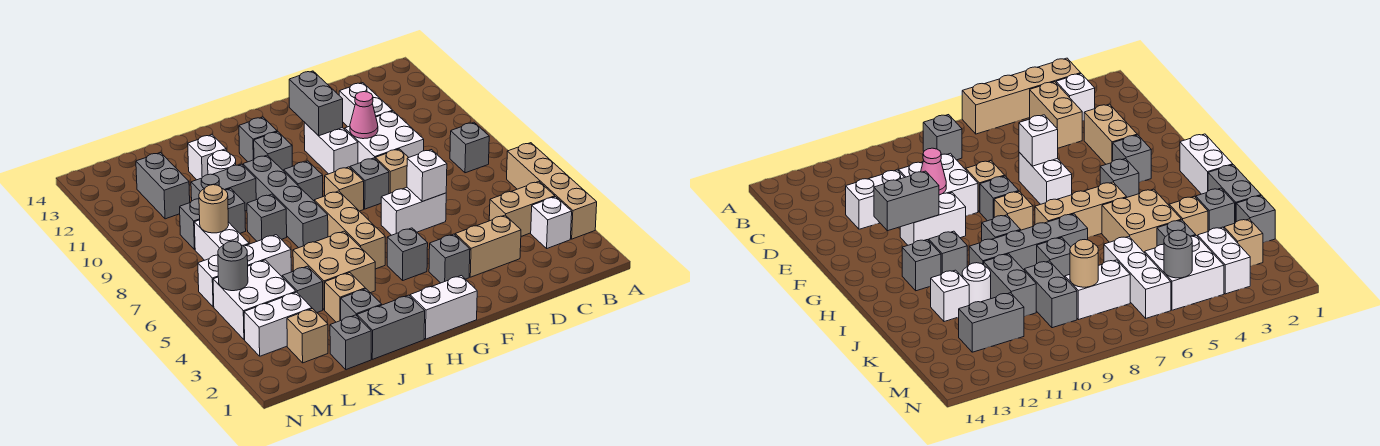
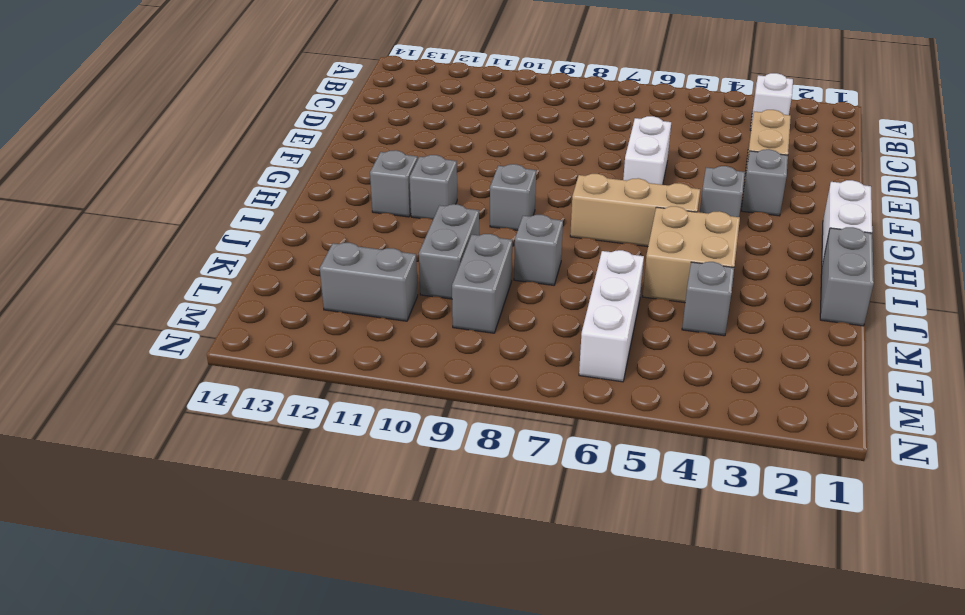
none -> tan brick A3:A6 level 1
none -> tan brick B4:C4 level 1
none -> grey brick B8 level 1
none -> white brick D9:E10 level 1

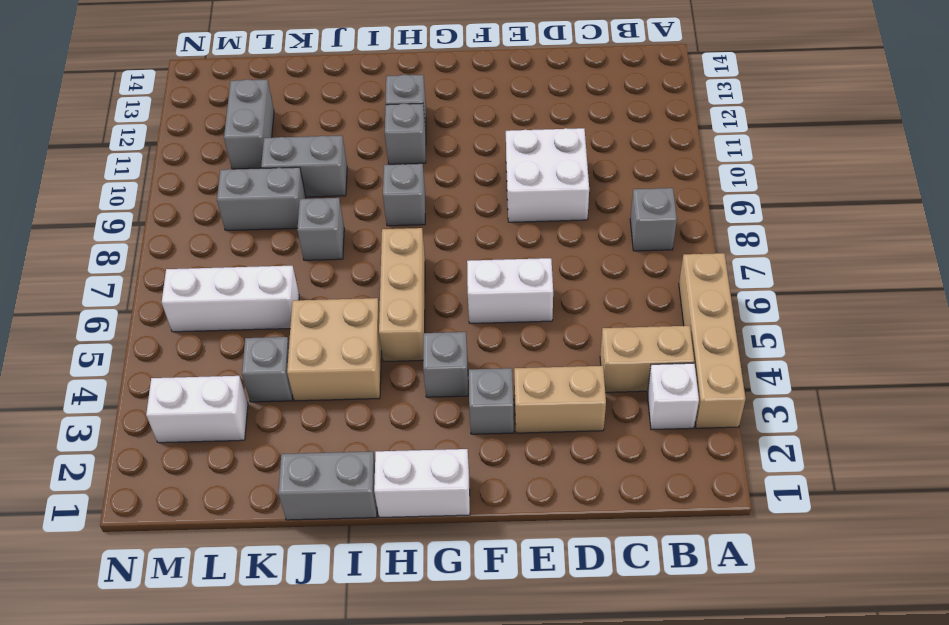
none -> white brick D11:D12 level 1
none -> tan brick E8 level 1
none -> grey brick F8 level 1
none -> white brick F10:F11 level 1

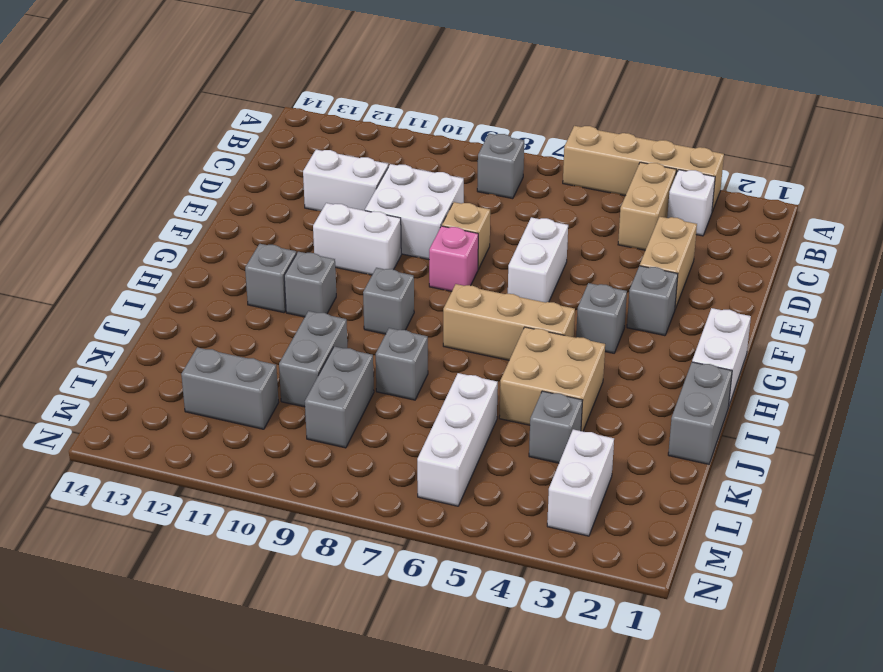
pink brick F8 level 1 -> grey brick F8 level 1
none -> tan brick G8 level 1
none -> grey brick I7:I10 level 1
none -> grey brick J2 level 1
none -> tan brick J3 level 1

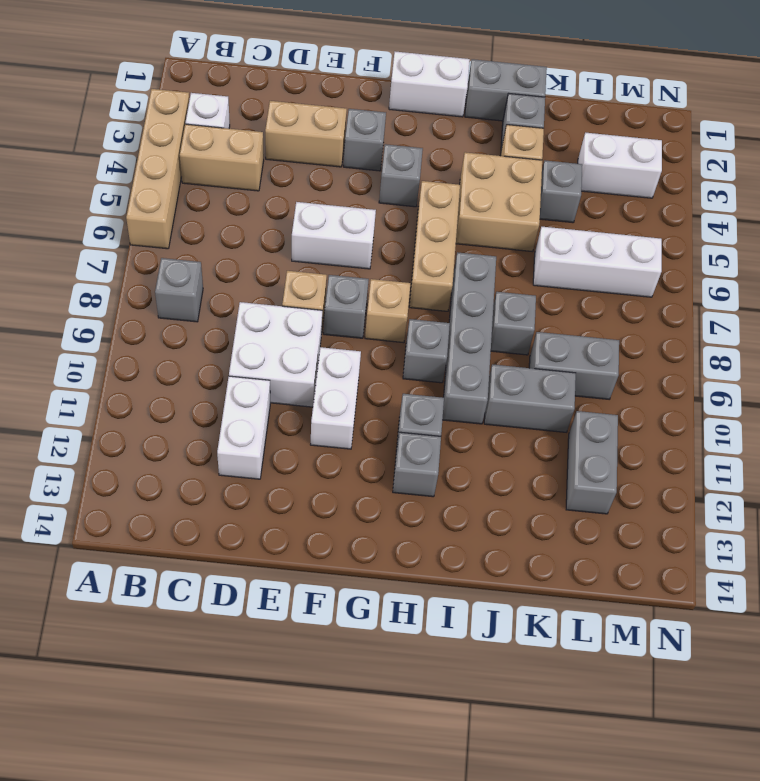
none -> white round brick J11 level 1
none -> white brick J12 level 1
none -> grey brick K1 level 1
none -> tan brick L2 level 1

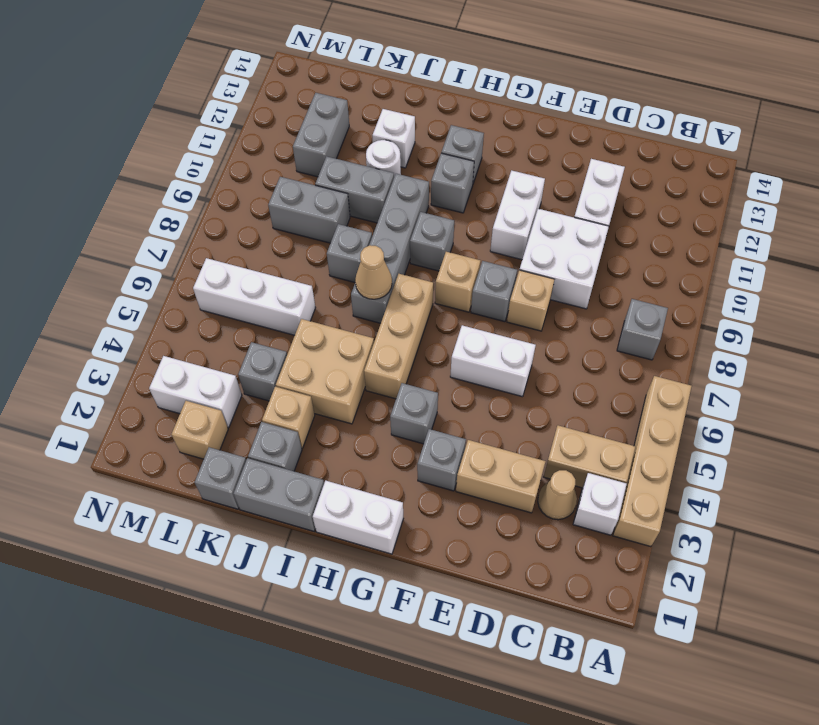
tan cone C3 level 1 -> none
tan cone I7 level 2 -> none
none -> white brick L4:M5 level 1
none -> white brick L7:L8 level 1
none -> white brick E6 level 2
none -> pink cone E10 level 2

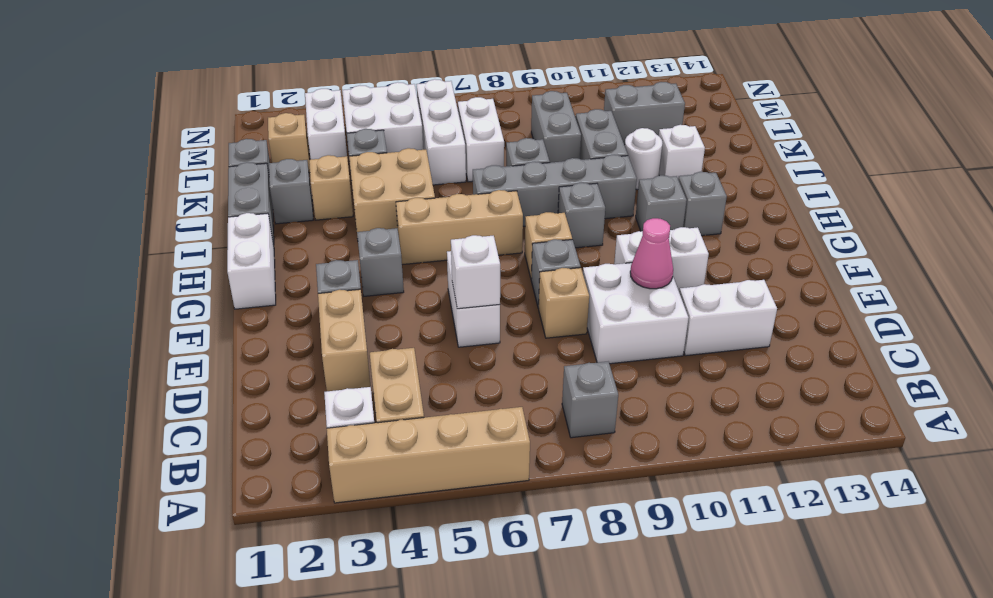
white brick K7:L7 level 1 -> white brick L7:L8 level 1
none -> grey brick F11:F12 level 2
none -> tan round brick L8 level 2
none -> grey round brick M5 level 2

